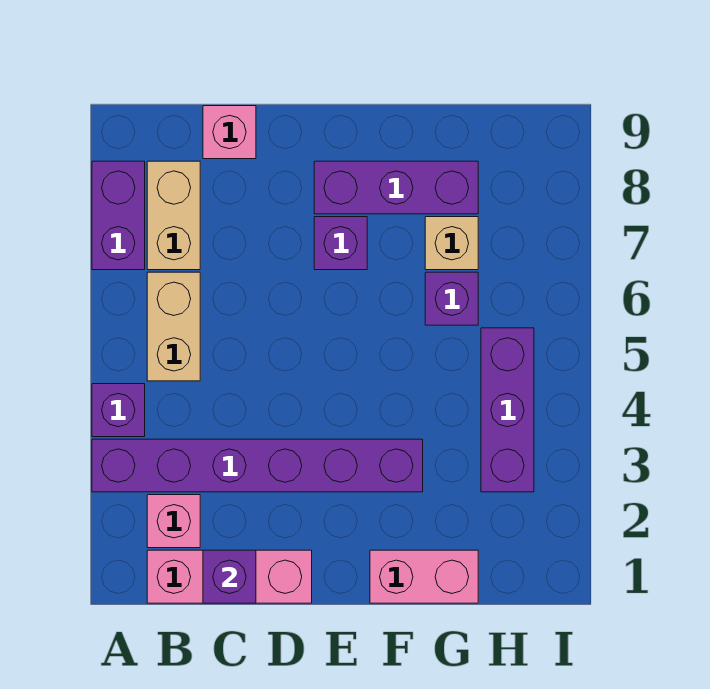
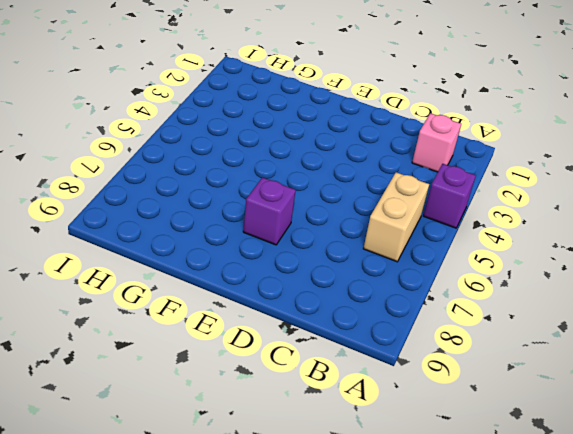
none -> purple brick A3:F3 level 1
none -> purple brick A7:A8 level 1
none -> pink brick B1:D1 level 1

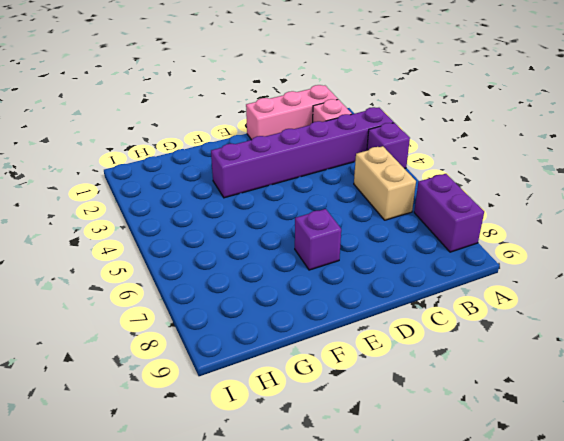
none -> tan brick B7:B8 level 1
none -> pink brick C9 level 1
none -> purple brick E8:G8 level 1

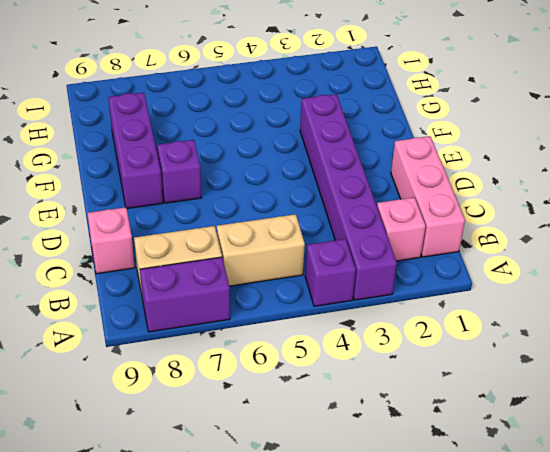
none -> pink brick F1:G1 level 1
none -> purple brick G6 level 1
none -> tan brick G7 level 1

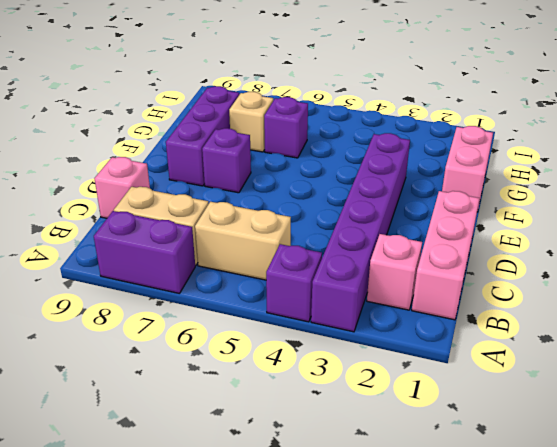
none -> purple brick H3:H5 level 1
none -> purple brick C1 level 2

